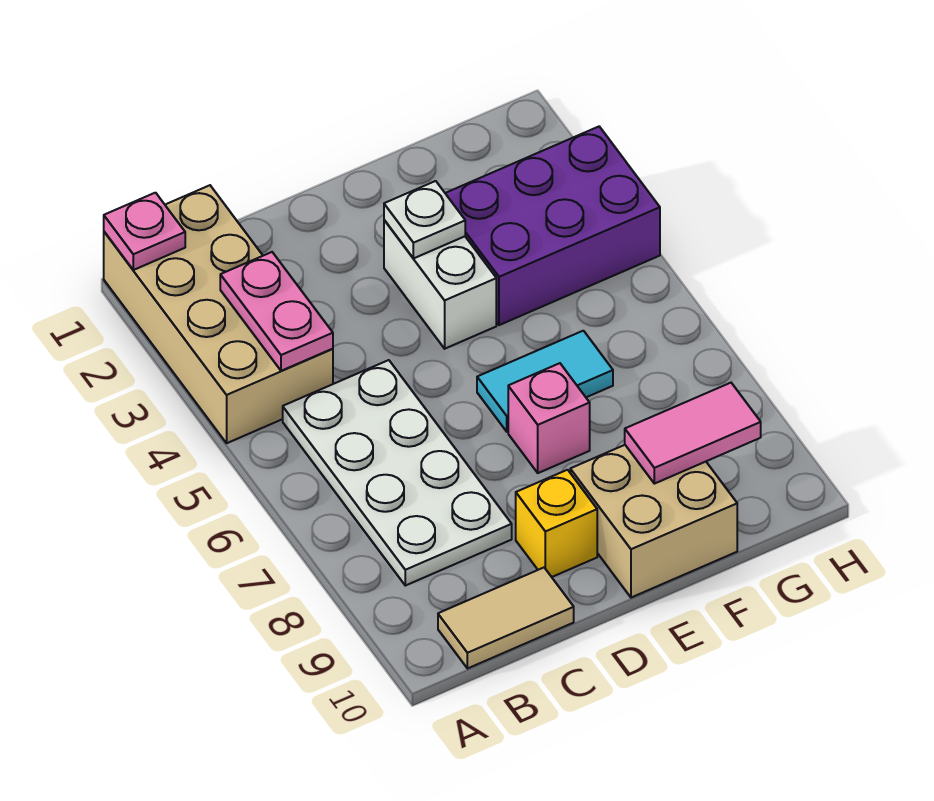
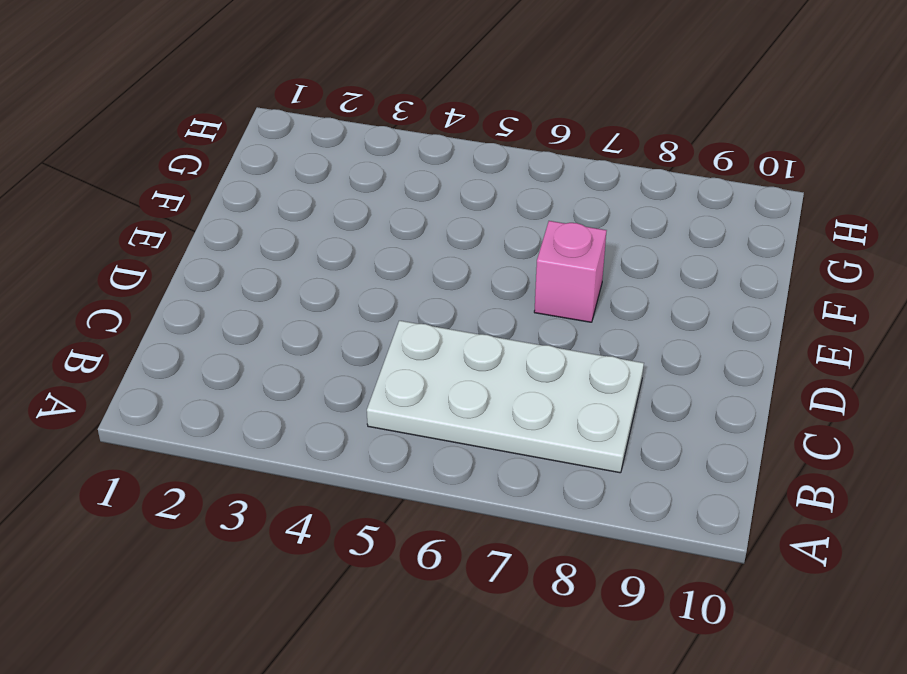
none -> tan brick A1:B4 level 1
none -> tan tile B10:C10 level 1
none -> yellow brick D9 level 1

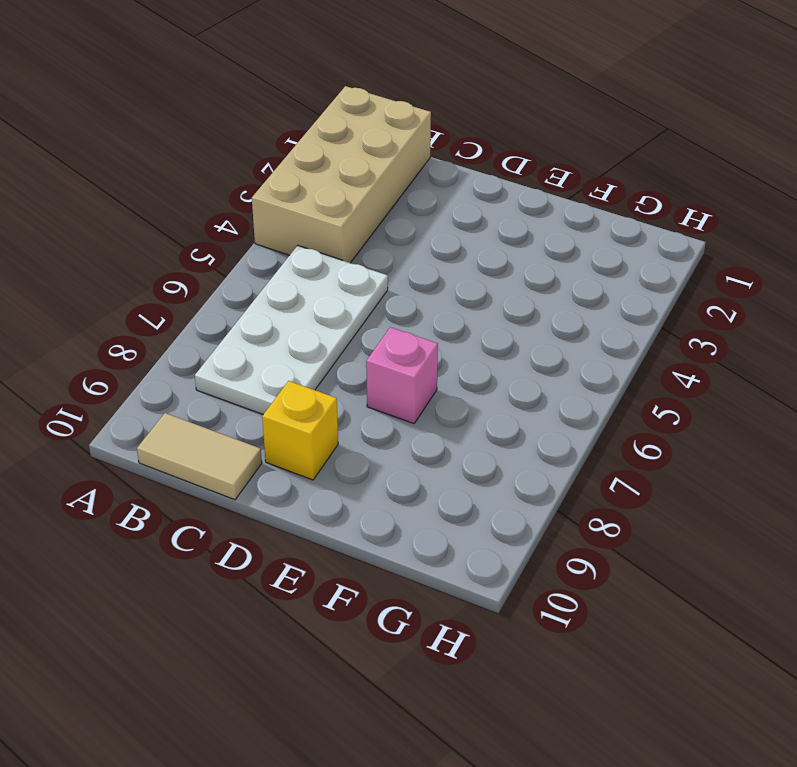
none -> white brick E3:E4 level 1
none -> cyan tile E6:F6 level 1
none -> tan brick E9:F10 level 1

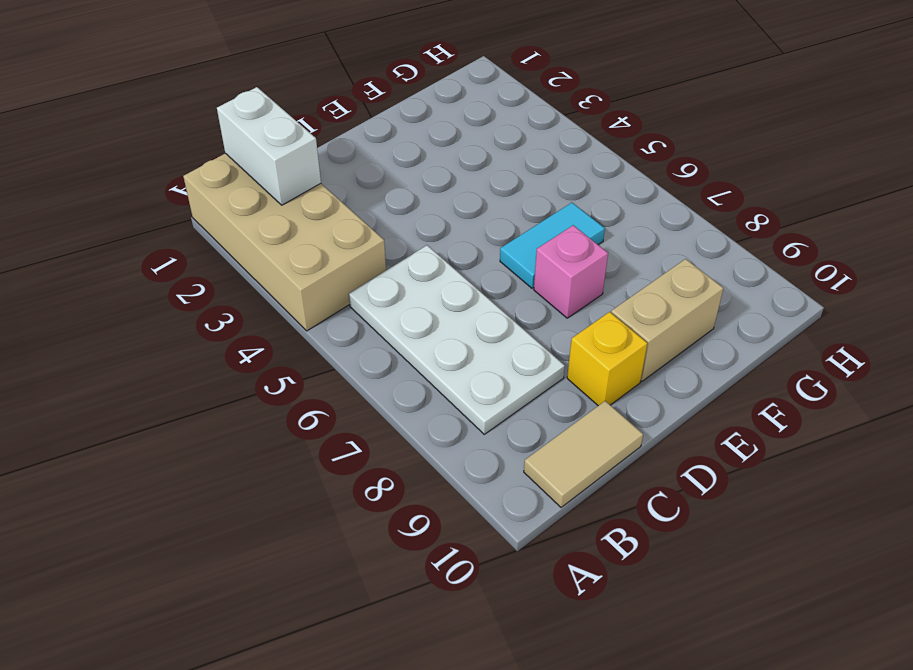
white brick B1:B2 level 2 -> white brick E3:E4 level 1
tan brick E9:F9 level 1 -> tan brick E9:F10 level 1
none -> purple brick F3:H4 level 1
none -> pink plate A1 level 2
none -> pink plate B3:B4 level 2

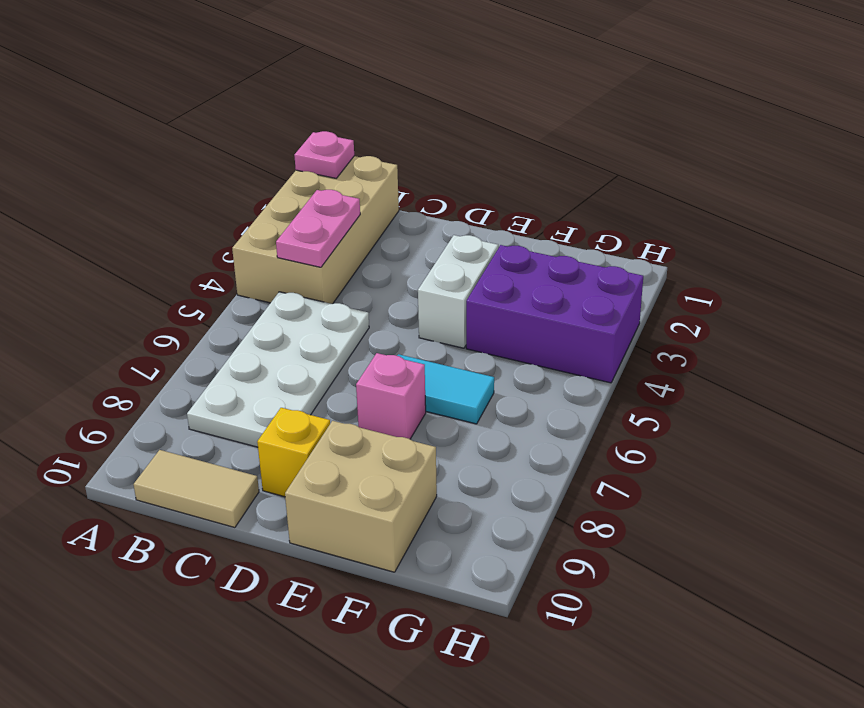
none -> white plate E3 level 2
none -> pink tile F9:G9 level 2

